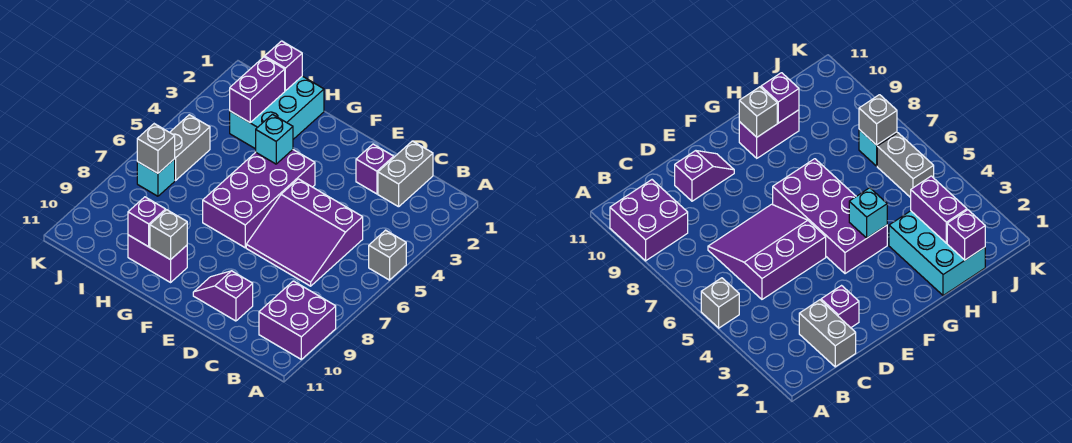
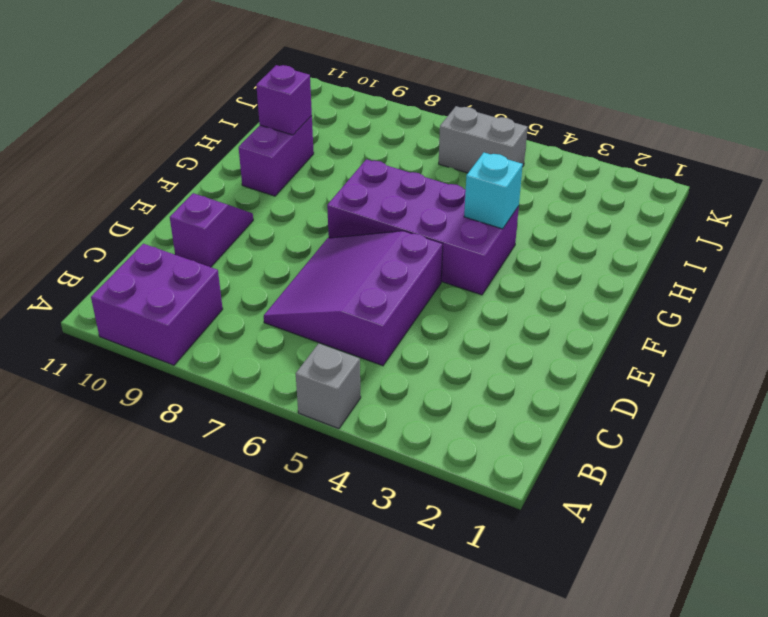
none -> grey brick C1:C2 level 1
none -> purple brick D2 level 1
none -> cyan brick H1:I3 level 1

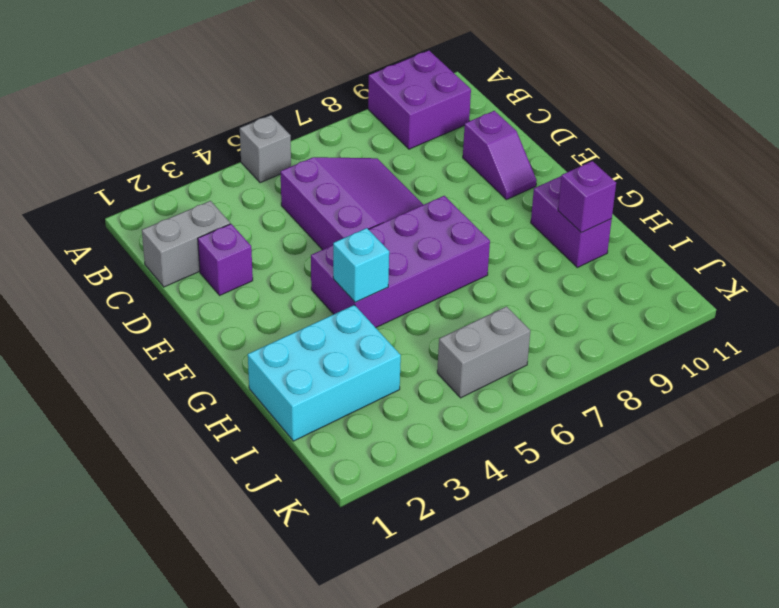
none -> cyan brick J7 level 1
none -> grey brick G10 level 2
none -> purple brick I1 level 2

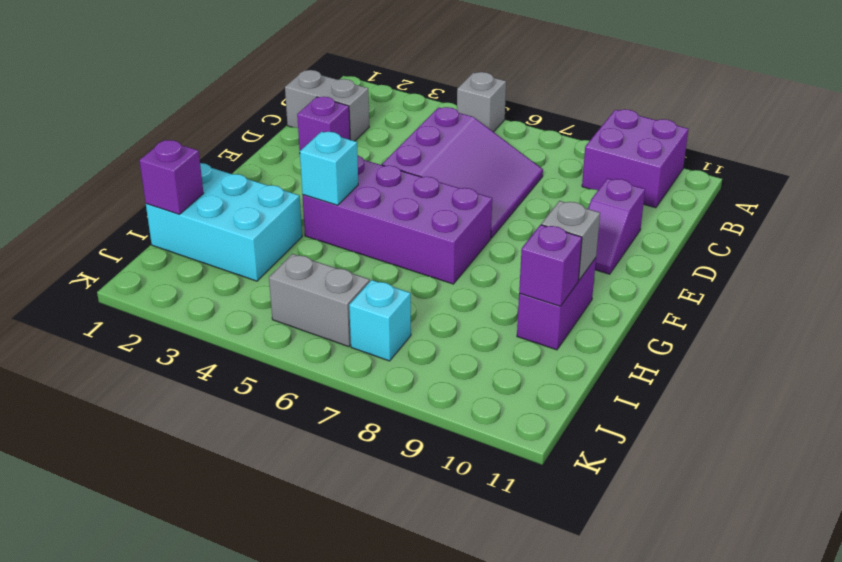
none -> purple brick I2:I3 level 2
none -> grey brick J7 level 2

